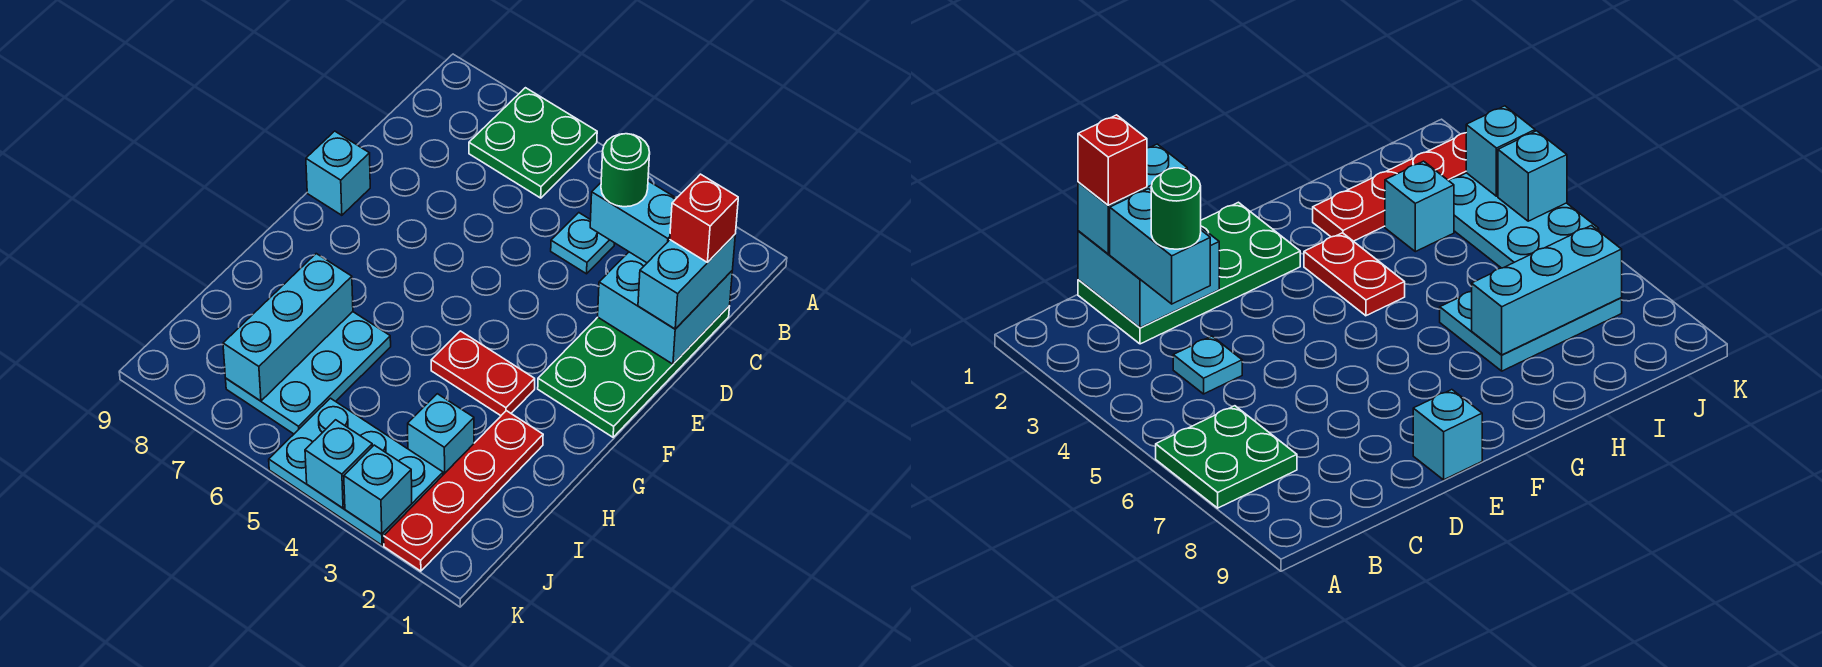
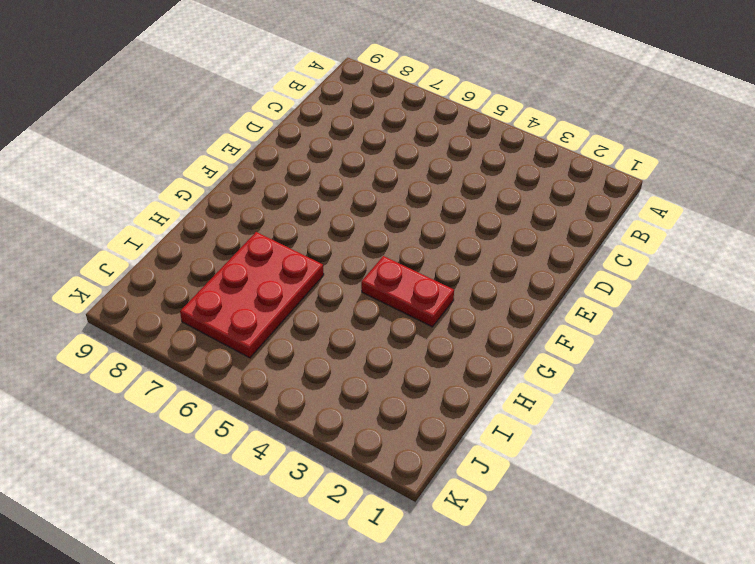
red plate H6:J7 level 1 -> cyan plate H6:J7 level 1
none -> green plate A6:B7 level 1
none -> green plate C1:F2 level 1
none -> cyan plate C4 level 1

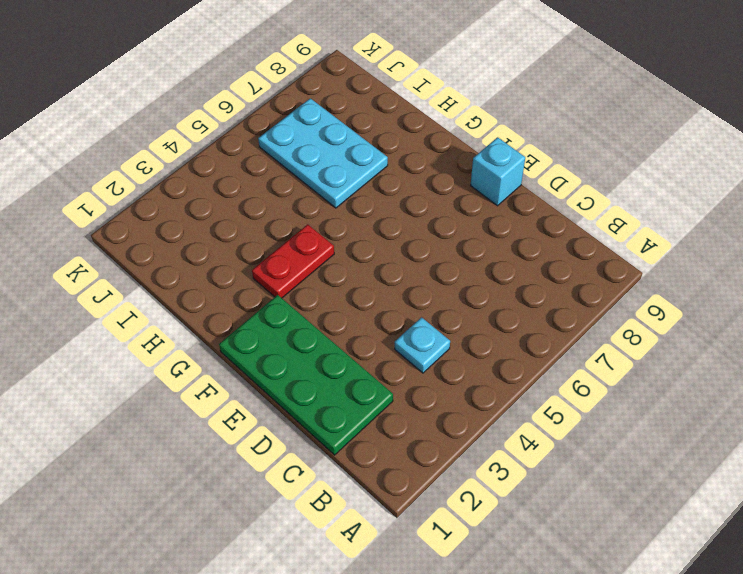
none -> green plate A6:B7 level 1
none -> red plate H2:K2 level 1
none -> cyan brick I3 level 1

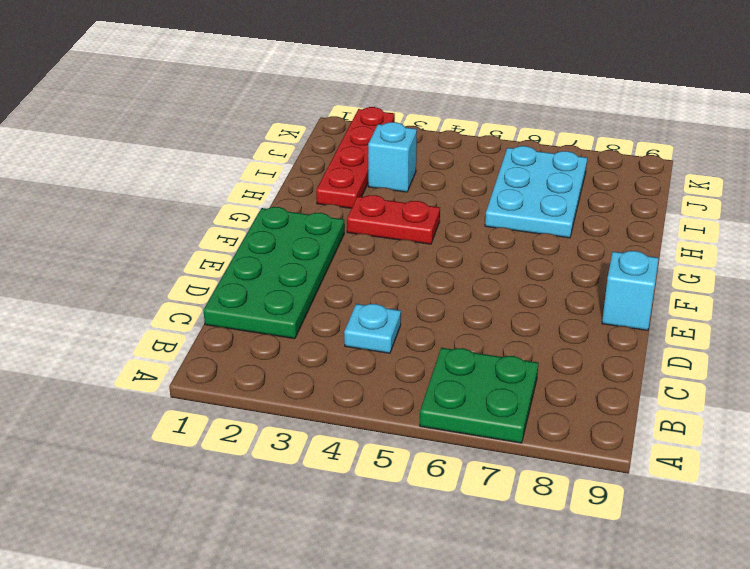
none -> cyan plate J3:K5 level 1
none -> cyan brick C1:D2 level 2
none -> cyan brick H7:J7 level 2

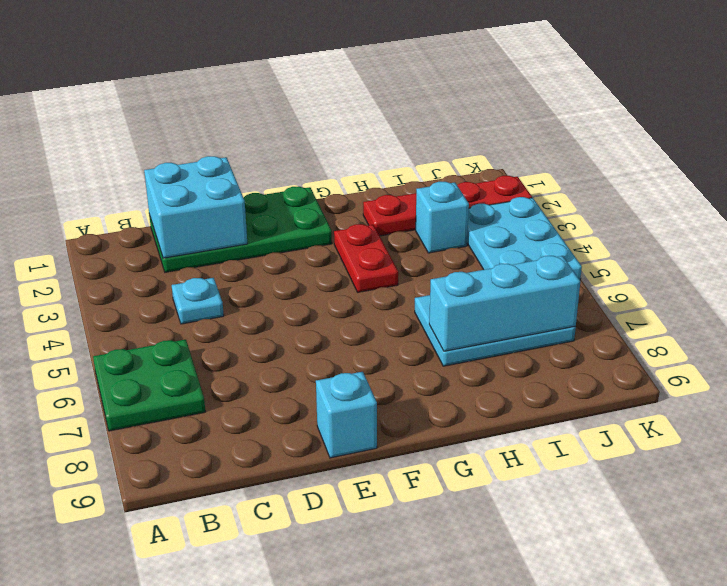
none -> cyan brick K3 level 2
none -> cyan brick K4 level 2
none -> cyan brick C1:D1 level 3

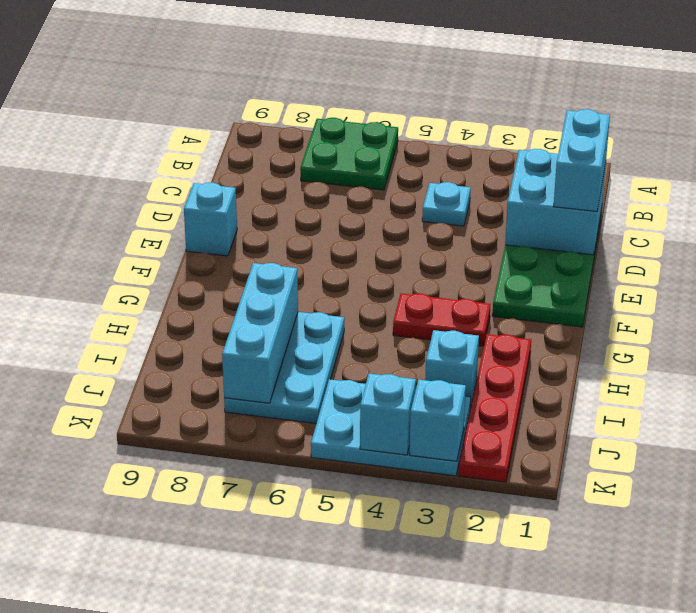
none -> cyan brick C2:C3 level 3
none -> red brick C1 level 4
none -> green round brick C3 level 4

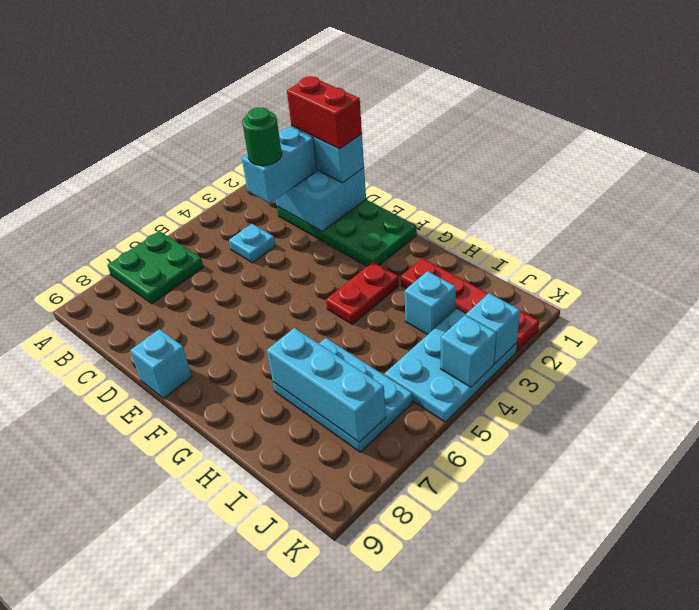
red brick C1:D1 level 4 -> red brick C1 level 4

